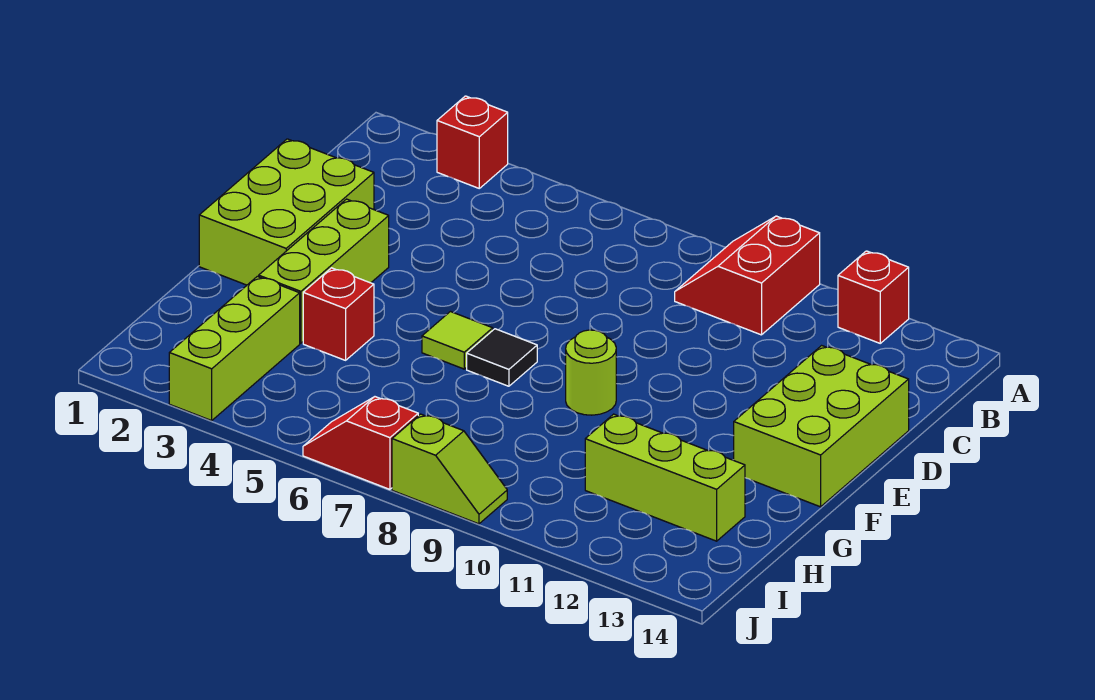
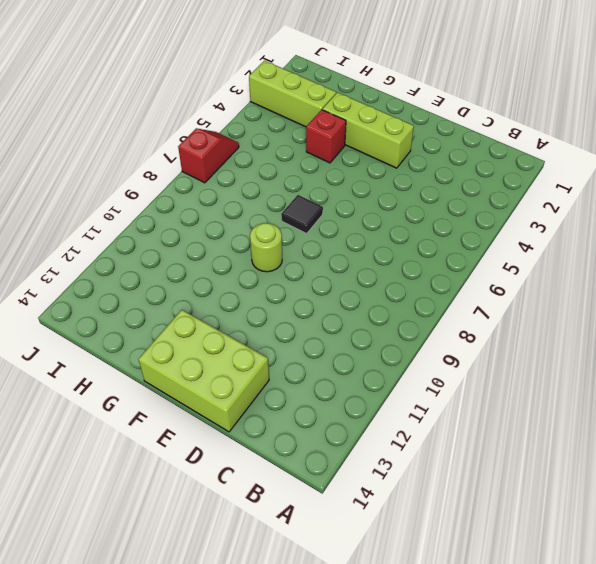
none -> red brick A3 level 1
none -> red slope A9:B10 level 1 top 10
none -> red brick A12 level 1

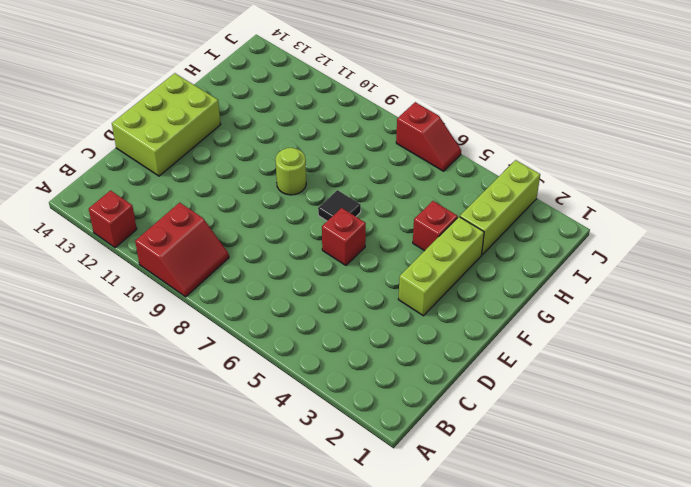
red brick E6 level 1 -> red brick A3 level 1
none -> lime brick D1:F2 level 1
none -> lime tile F6 level 1
none -> lime brick H11:H13 level 1

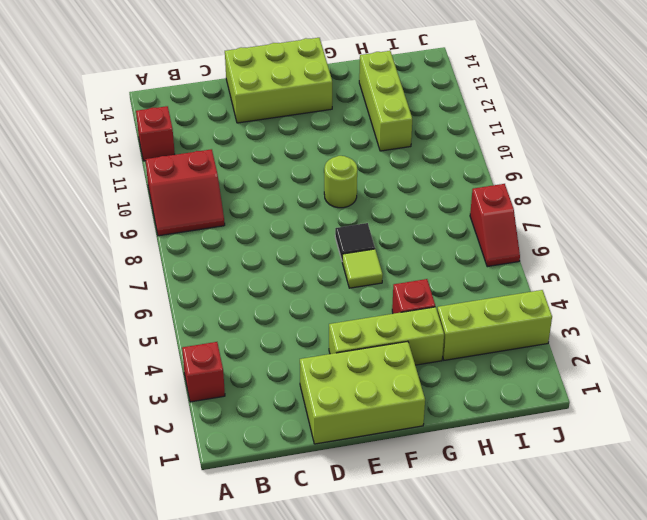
none -> lime slope J8:J9 level 1 top 8

